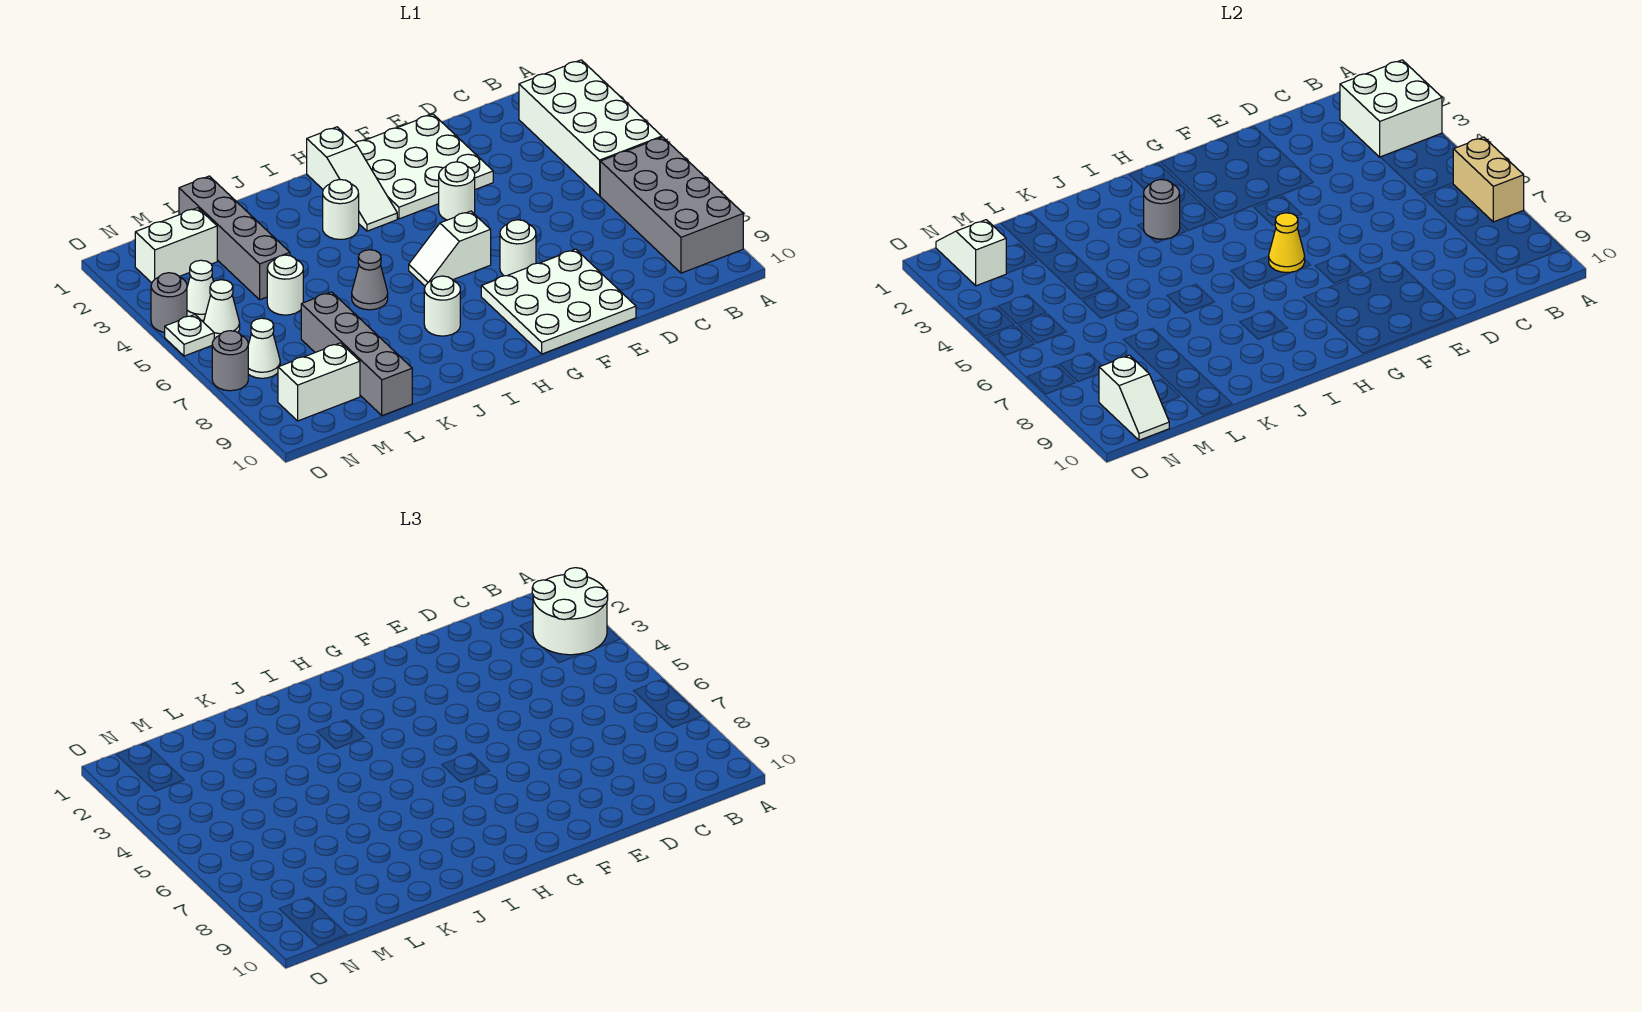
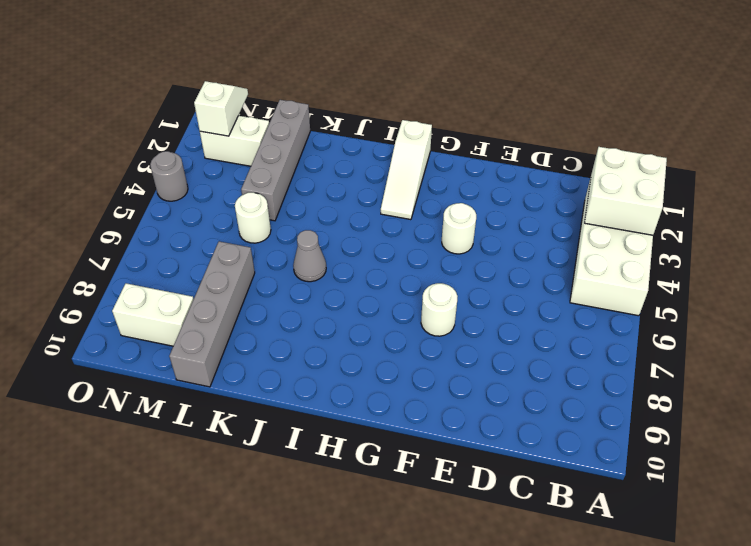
none -> grey brick A6:B9 level 1
none -> white plate E1:G3 level 1
none -> white plate E8:G10 level 1

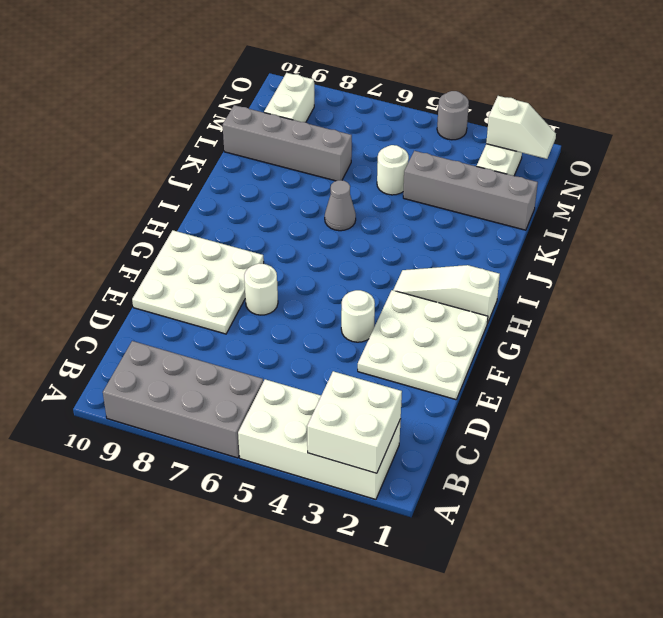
none -> white slope G6:H6 level 1 top G
none -> white round brick I3 level 1
none -> white round brick I8 level 1

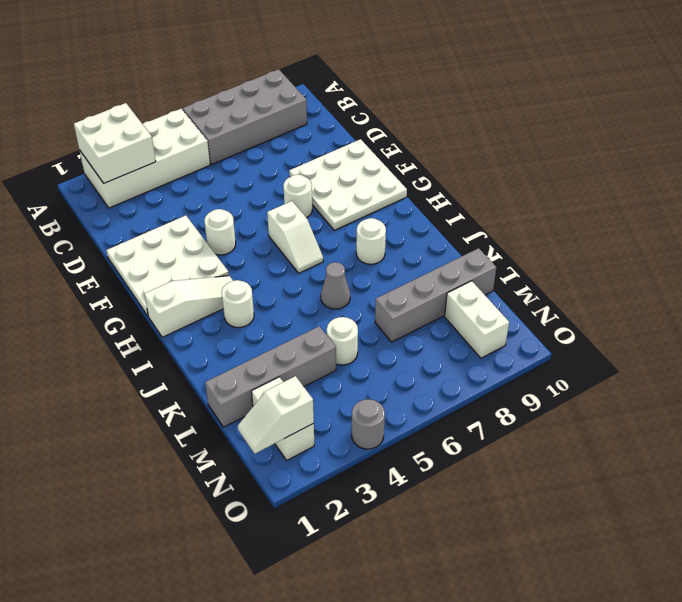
none -> white cone N4 level 1
none -> white cone N5 level 1
none -> white cone N7 level 1

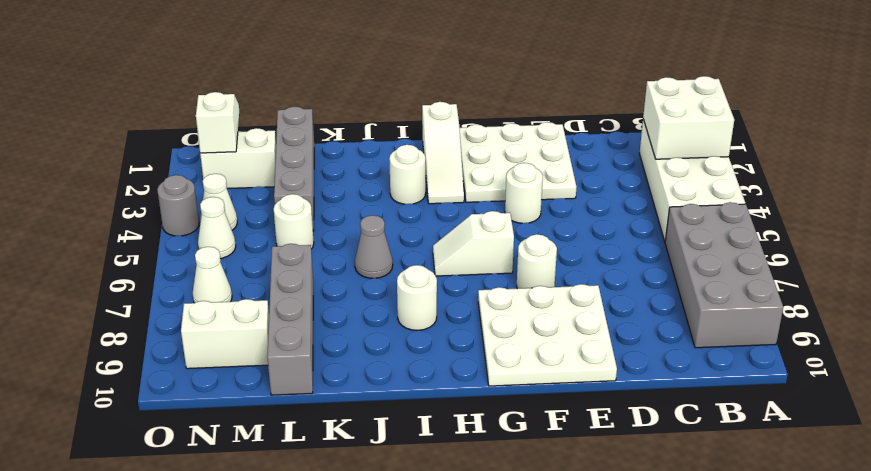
none -> white plate O5 level 1
none -> grey round brick O7 level 1
none -> tan brick A6:A7 level 2

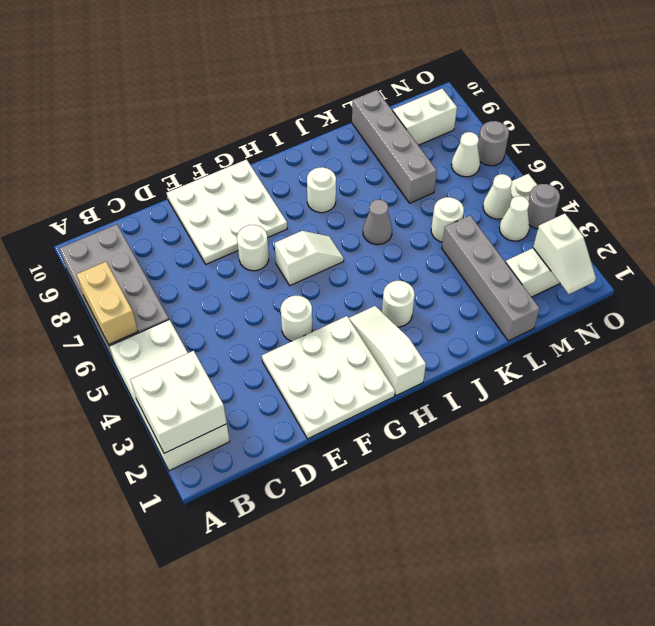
none -> yellow cone G6 level 2
none -> grey round brick I3 level 2
none -> white slope N9:N10 level 2 top 9

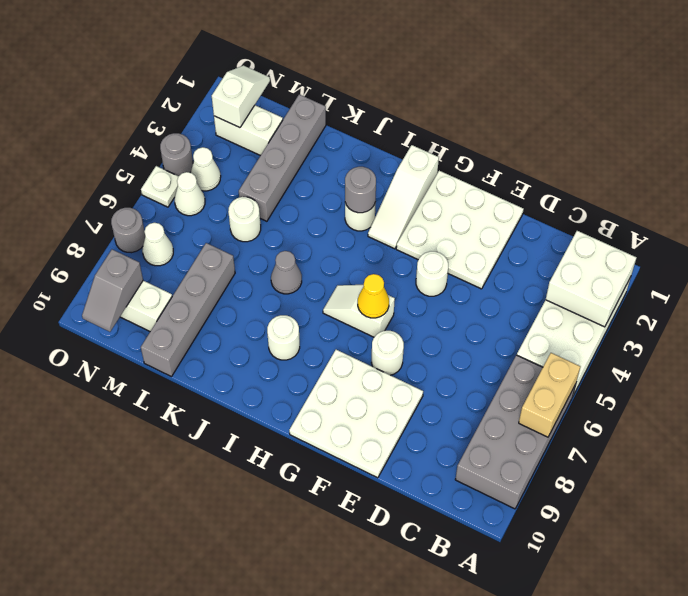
grey slope N9:N10 level 2 top 9 -> white slope N9:N10 level 2 top 9
none -> white round brick A2:B3 level 3

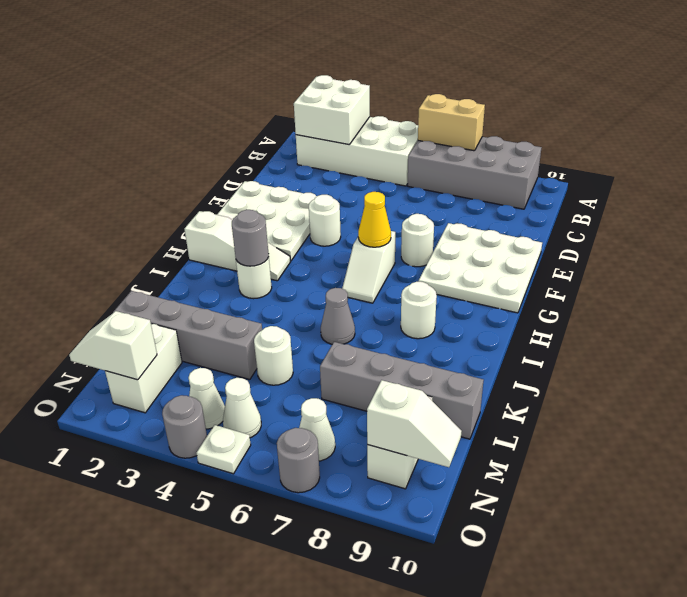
none -> white round brick A2:B3 level 3

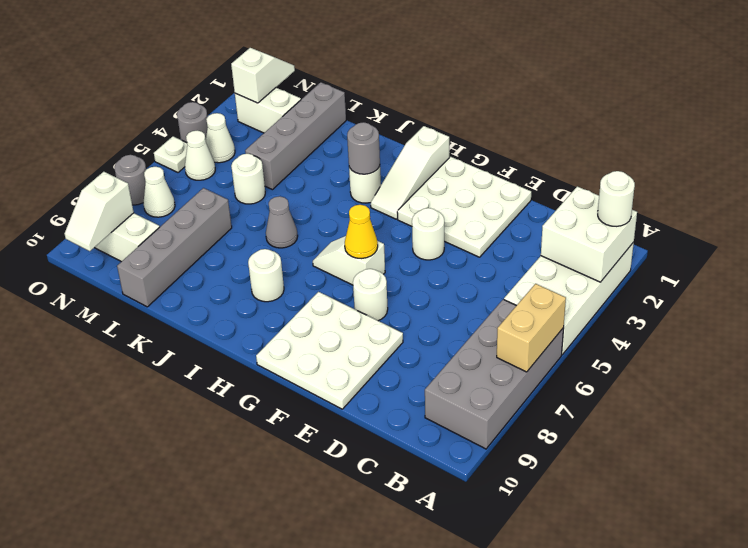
white round brick A2 level 3 -> white round brick A2:B3 level 3

